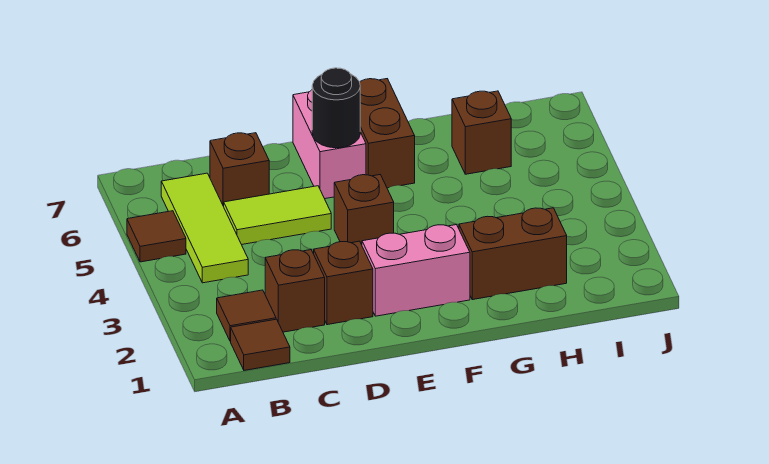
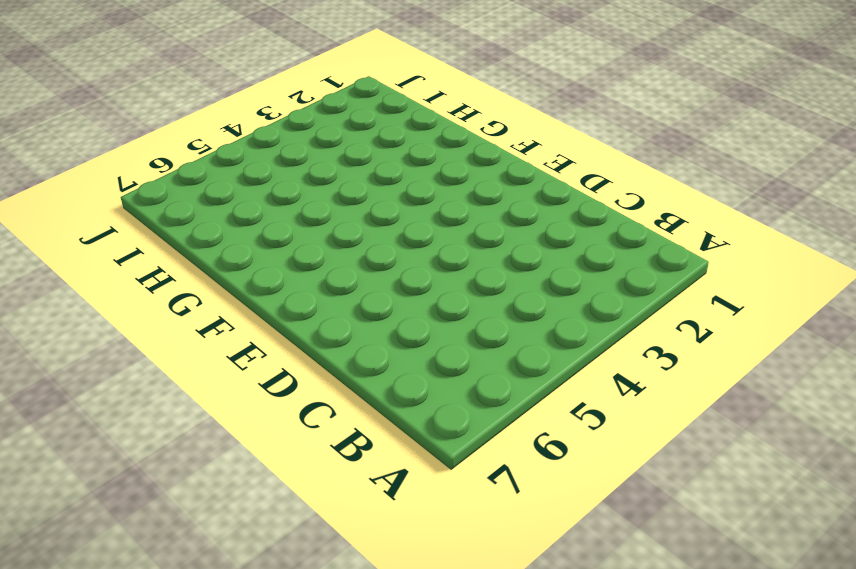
none -> brown tile A5 level 1
none -> brown tile B1 level 1
none -> brown tile B2 level 1

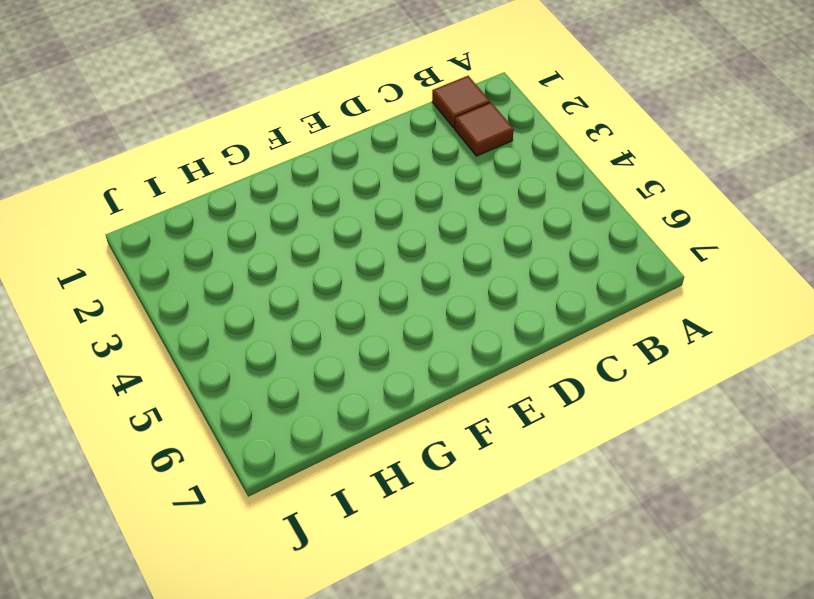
none -> brown tile A5 level 1
none -> lime tile B4:B6 level 1
none -> brown brick C2 level 1

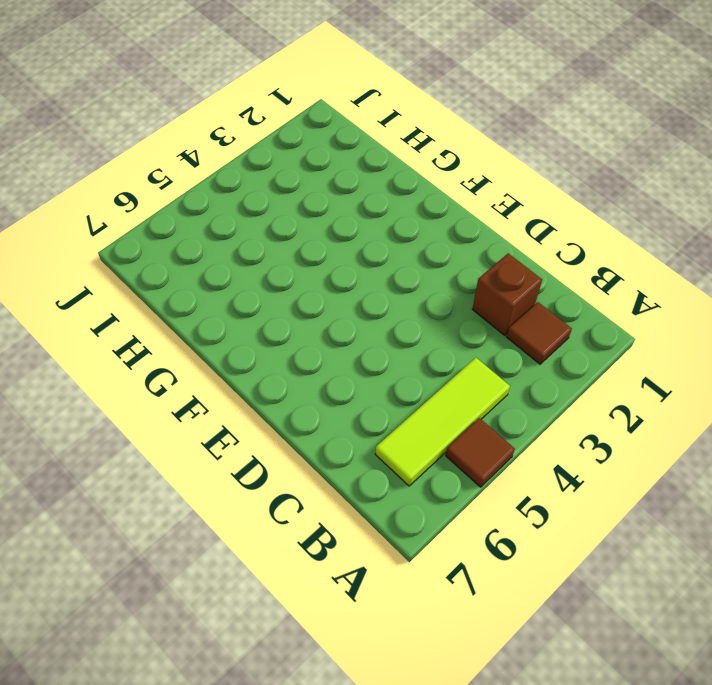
none -> brown tile B1 level 1
none -> lime tile C5:D5 level 1
none -> brown brick C6 level 1

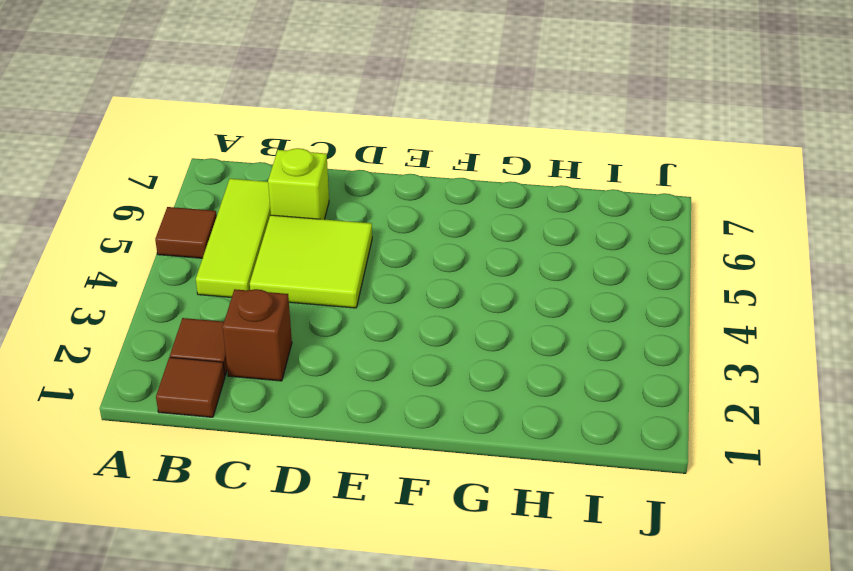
lime tile C4:D5 level 1 -> lime tile C5:D5 level 1
lime brick C6 level 1 -> brown brick C6 level 1
none -> brown brick D2 level 1
none -> pink brick E2:F2 level 1
none -> brown brick E4 level 1

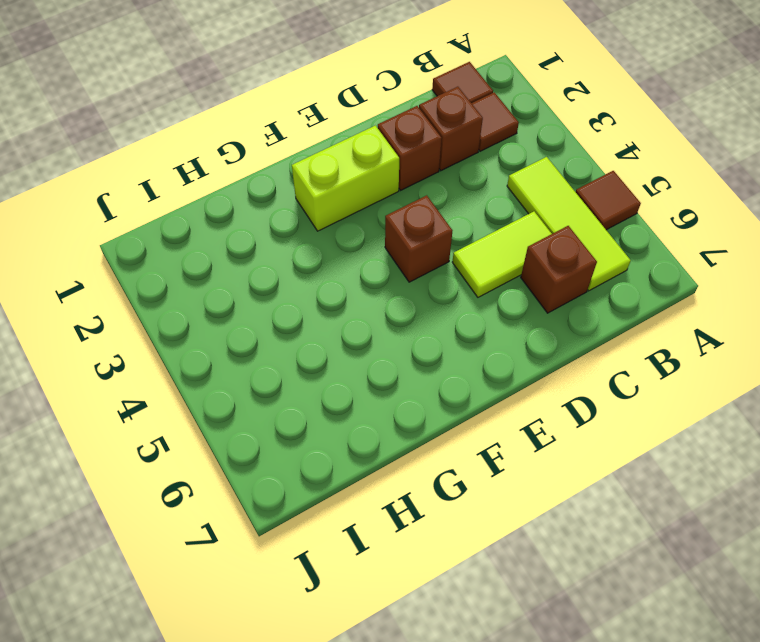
lime brick E2:F2 level 1 -> pink brick E2:F2 level 1
none -> pink brick E6:E7 level 1
none -> brown brick F6:F7 level 1
none -> brown brick G2:H2 level 1

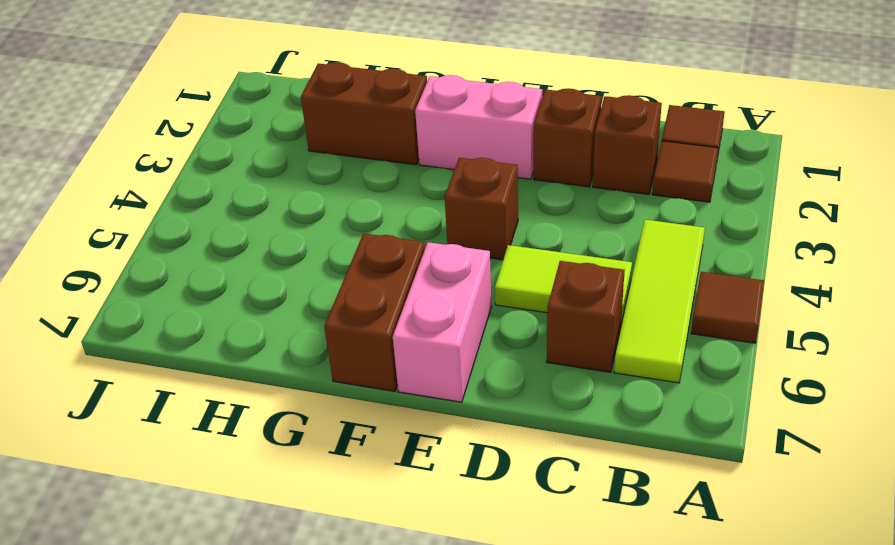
none -> brown brick H6 level 1
none -> black round brick E6 level 2

